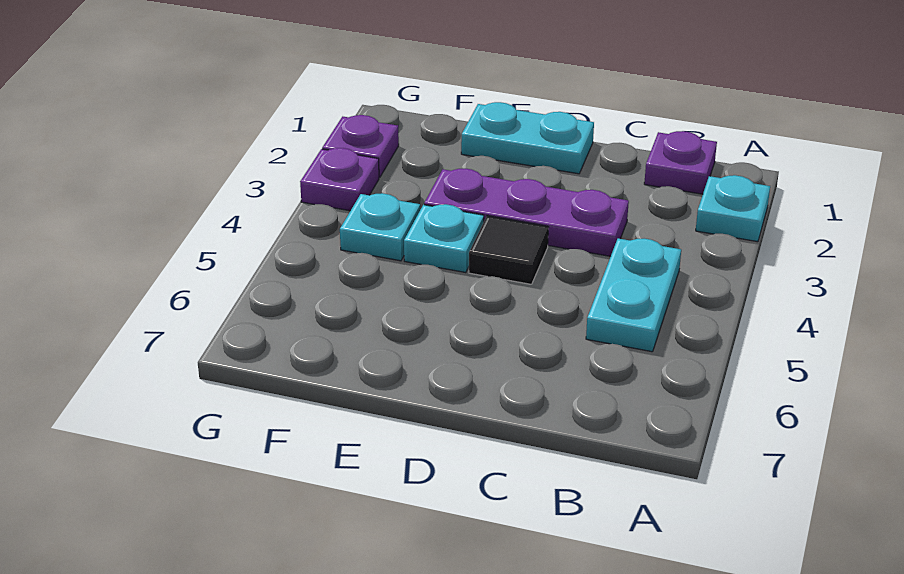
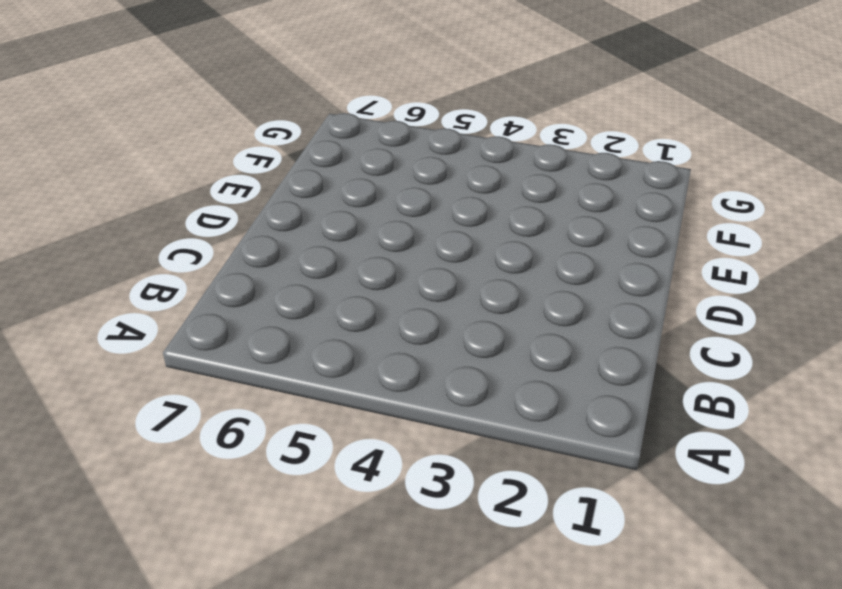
none -> cyan plate A2 level 1
none -> purple plate B1 level 1

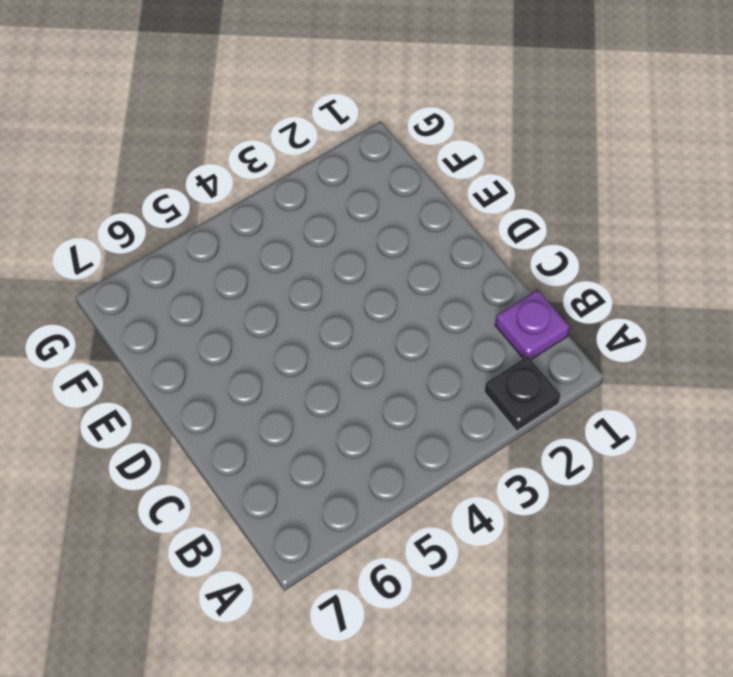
black plate A2 level 1 -> cyan plate A2 level 1
none -> cyan plate B4:B5 level 1
none -> purple plate C3:E3 level 1

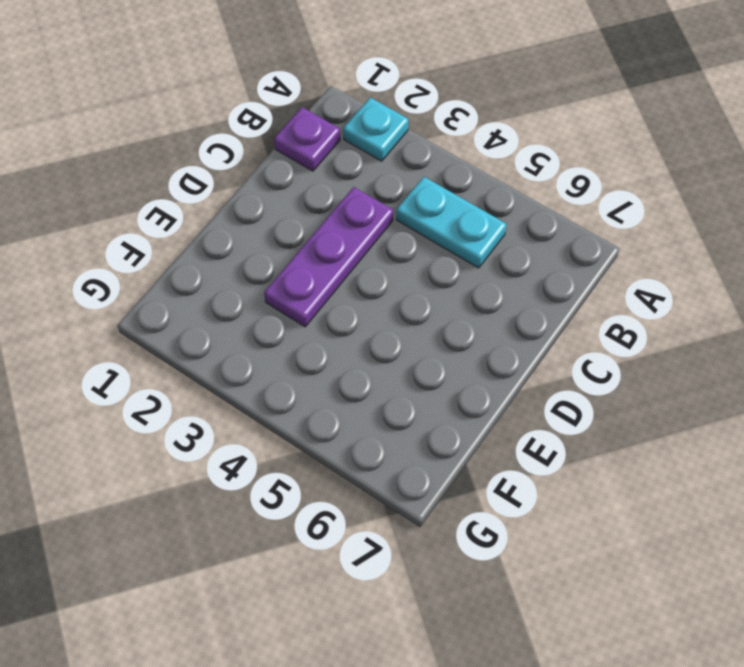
none -> cyan plate D1:E1 level 1
none -> black tile D4 level 1

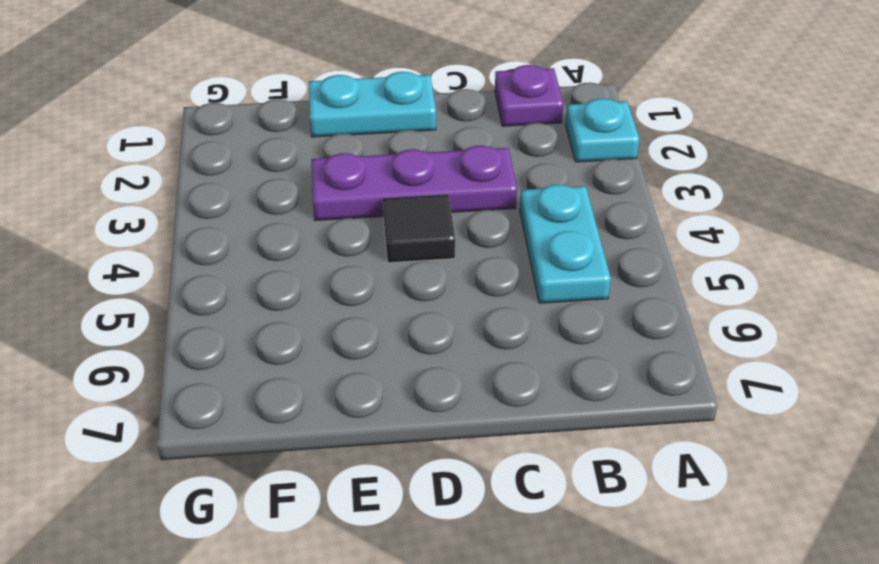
none -> cyan plate E4 level 1
none -> cyan plate F4 level 1

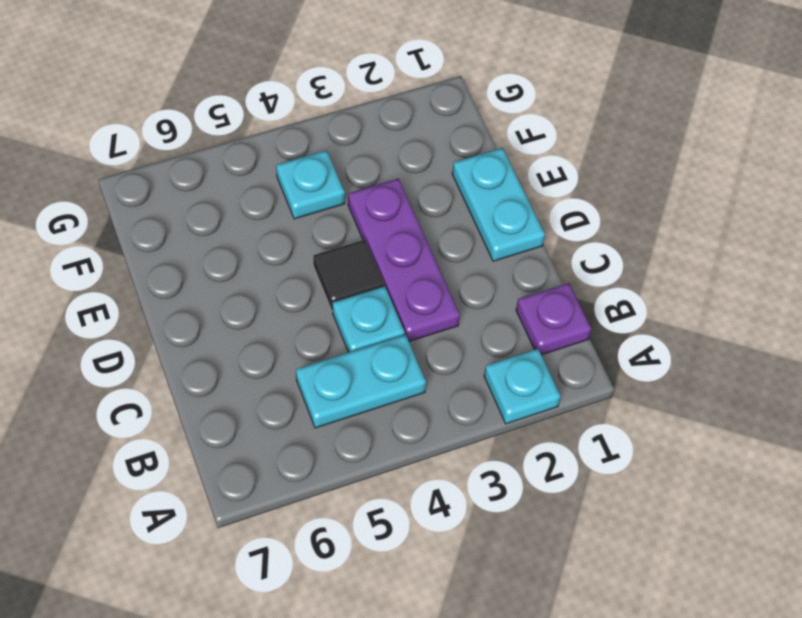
cyan plate C4 level 1 -> cyan plate E4 level 1
none -> purple plate G2 level 1
none -> purple plate G3 level 1

